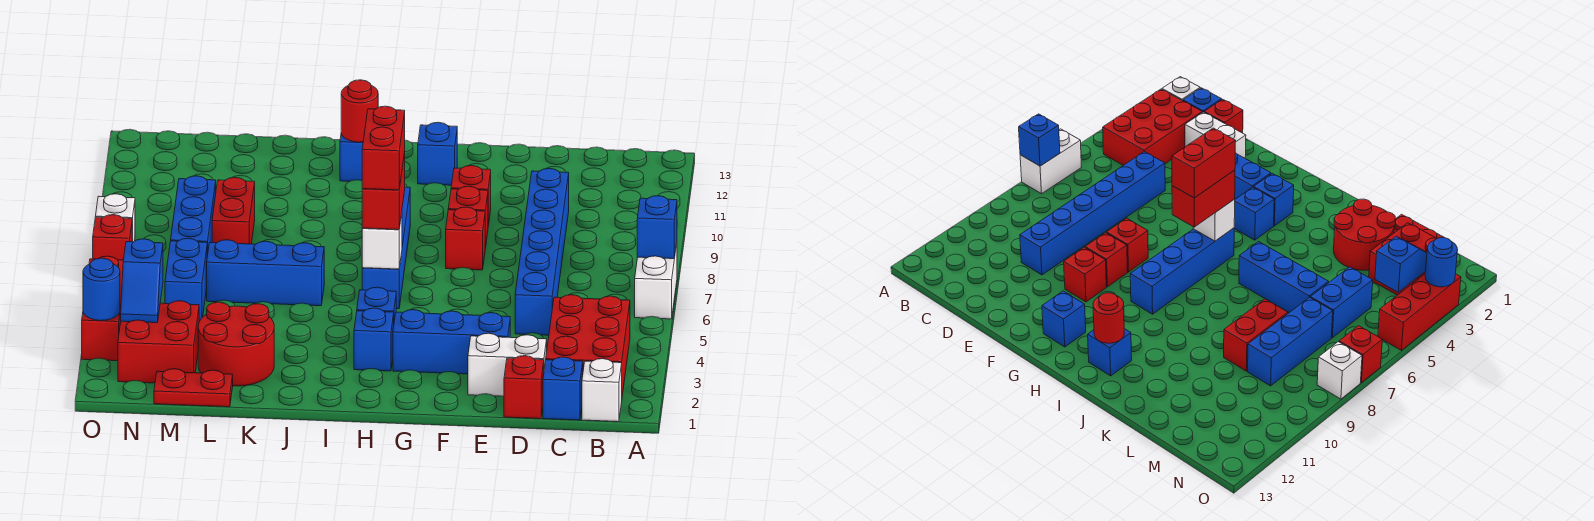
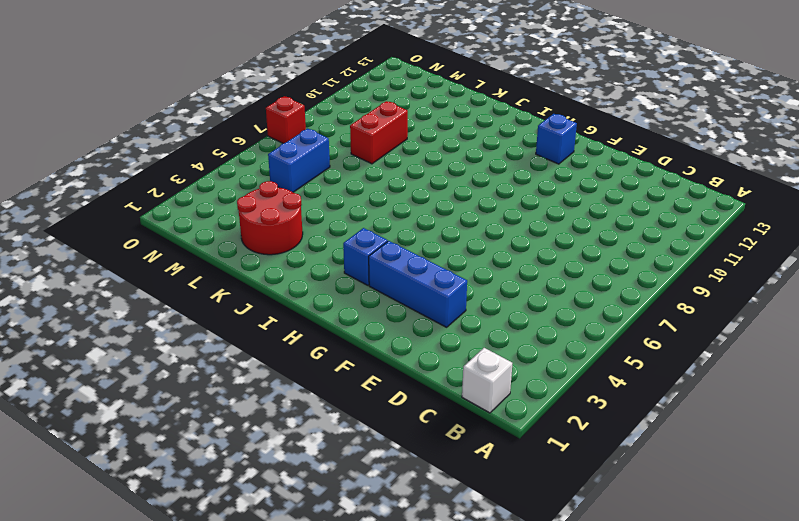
none -> white brick A6:A7 level 1
none -> red brick B2:C4 level 1
none -> blue brick C1 level 1
none -> red brick D1 level 1

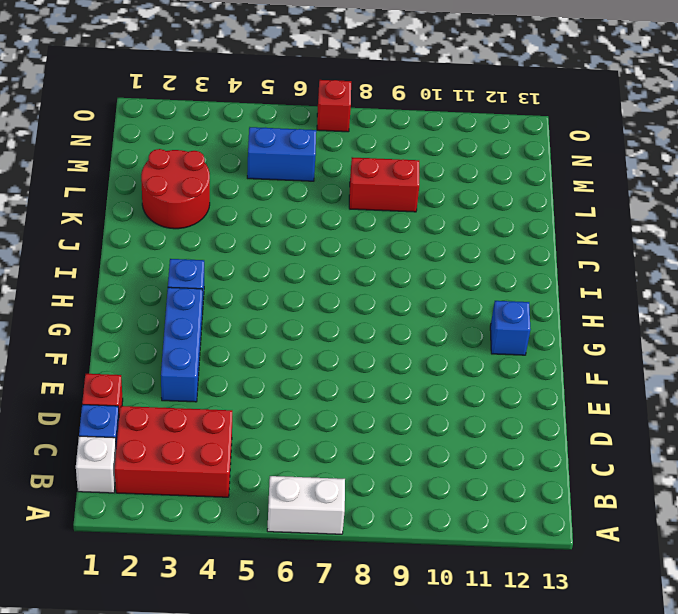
none -> white brick D2:E2 level 1
none -> blue brick D5:D10 level 1
none -> red brick F8 level 1
none -> red brick F9 level 1

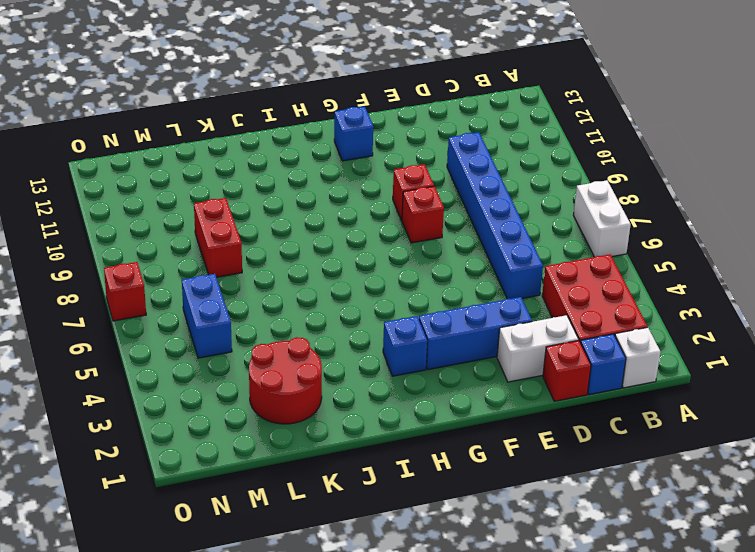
none -> red brick F10 level 1
none -> blue brick H4 level 1
none -> blue brick H6:H9 level 1
none -> blue brick I12 level 1

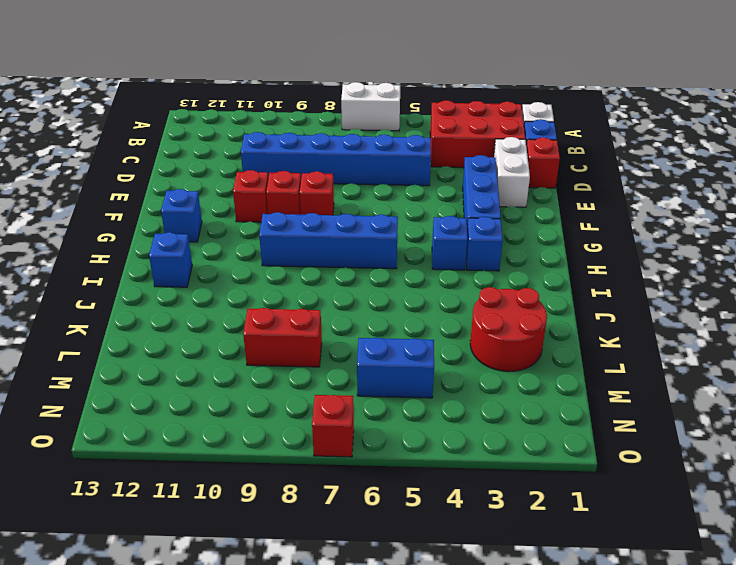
none -> blue brick J6:L6 level 1
none -> red plate L1:M1 level 1
none -> red brick M2:N3 level 1
none -> blue brick M7:M9 level 1

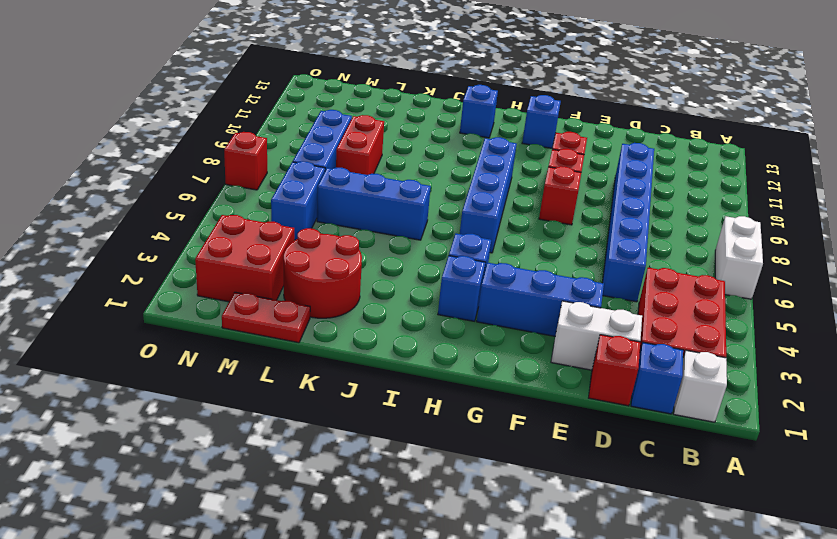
none -> red brick O3:O5 level 1
none -> white brick O8 level 1
none -> blue brick A7 level 2
none -> white brick H6 level 2

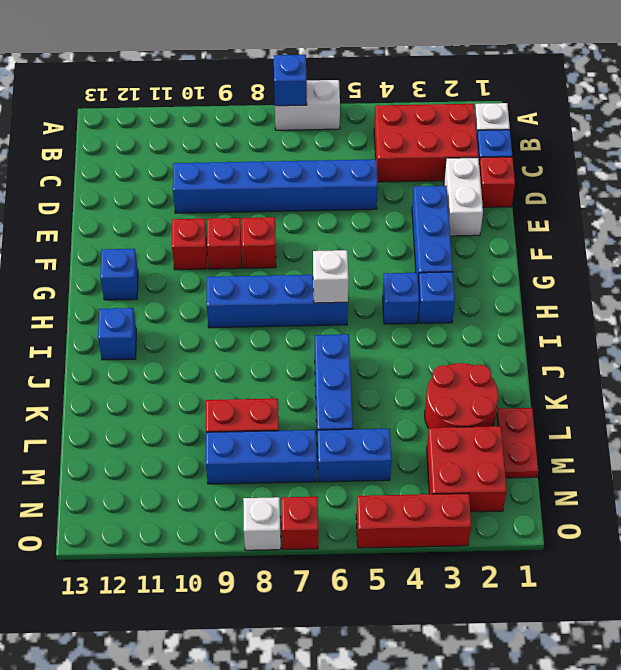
none -> red round brick I12 level 2
none -> blue slope N3:N4 level 2 top 4
none -> blue round brick O3 level 2
none -> red brick H6:H7 level 3

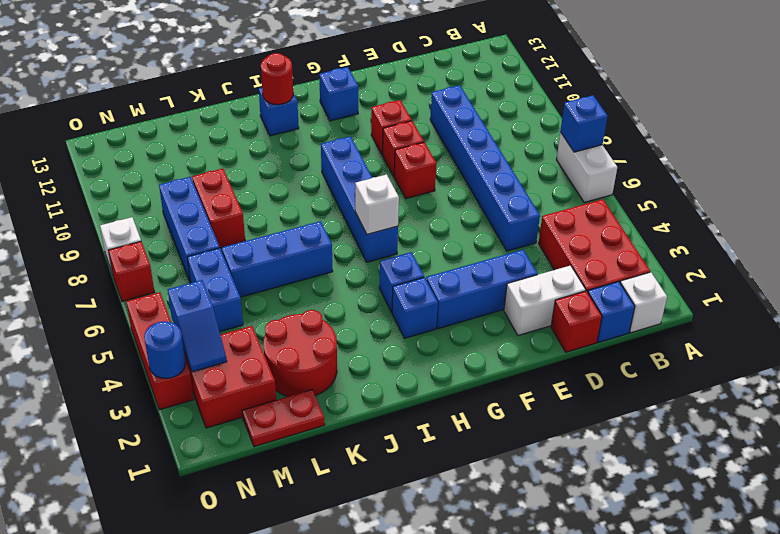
none -> red brick H6:H7 level 3
none -> red brick H6:H7 level 4

